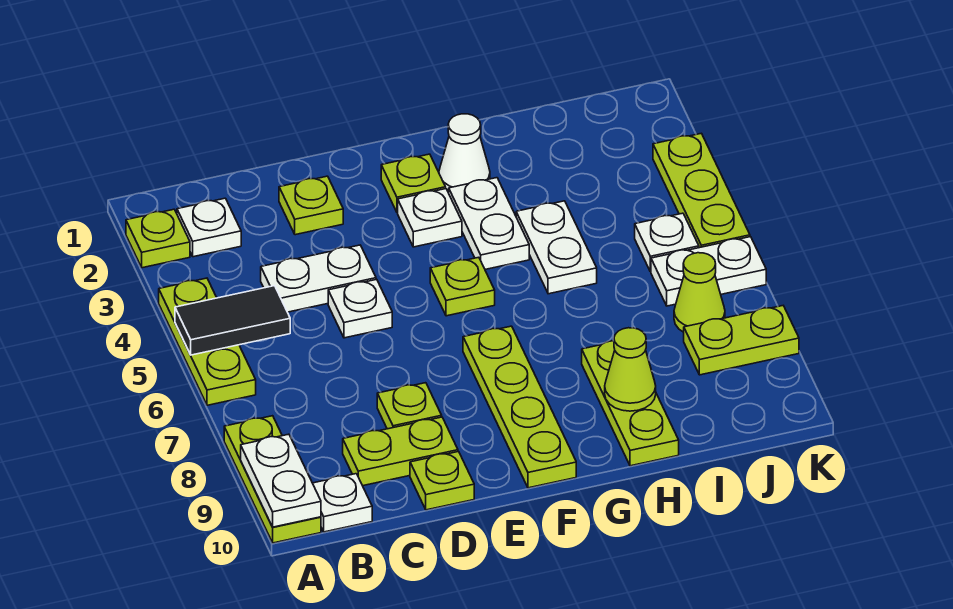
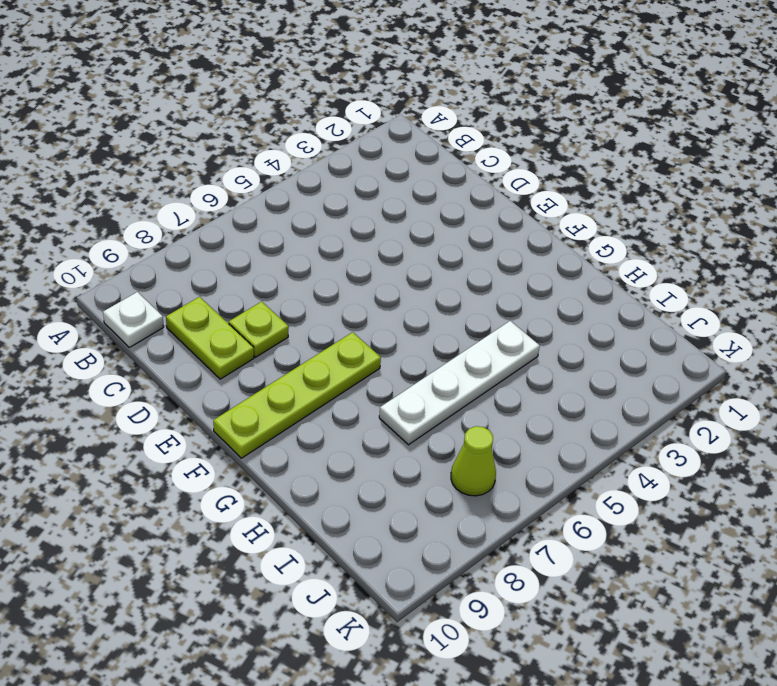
white plate H4:H7 level 1 -> white plate H4:H5 level 1
none -> lime plate A2 level 1
none -> lime plate A4:A6 level 1
none -> lime plate A8:A10 level 1

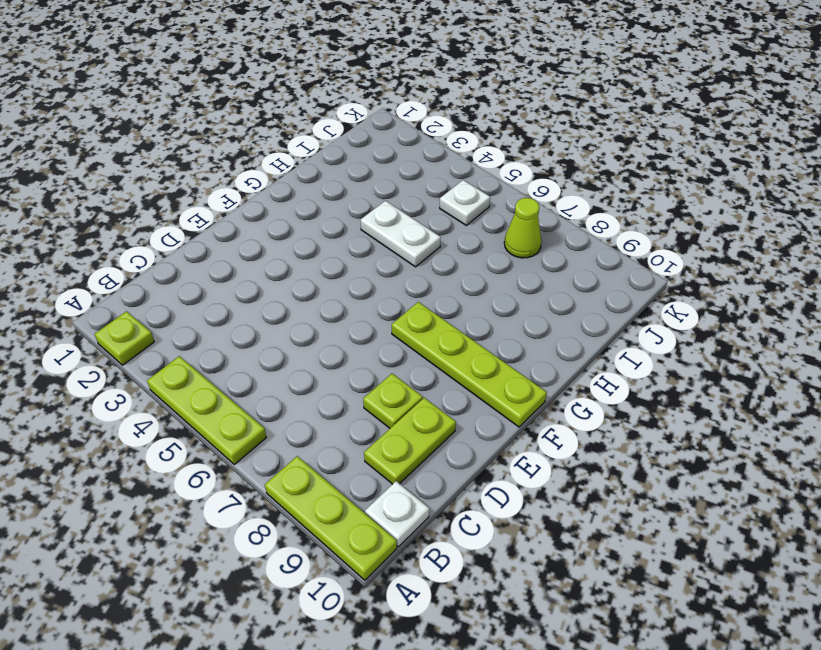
none -> white plate B2 level 1
none -> white plate C4:D4 level 1
none -> lime plate D2 level 1

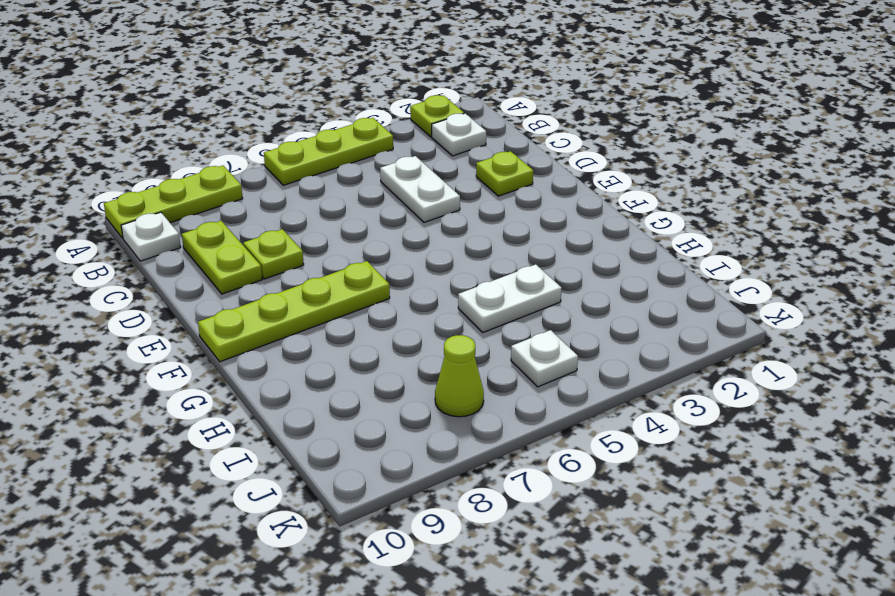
none -> white plate D5 level 1
none -> lime plate D10 level 1
none -> lime plate F2 level 1

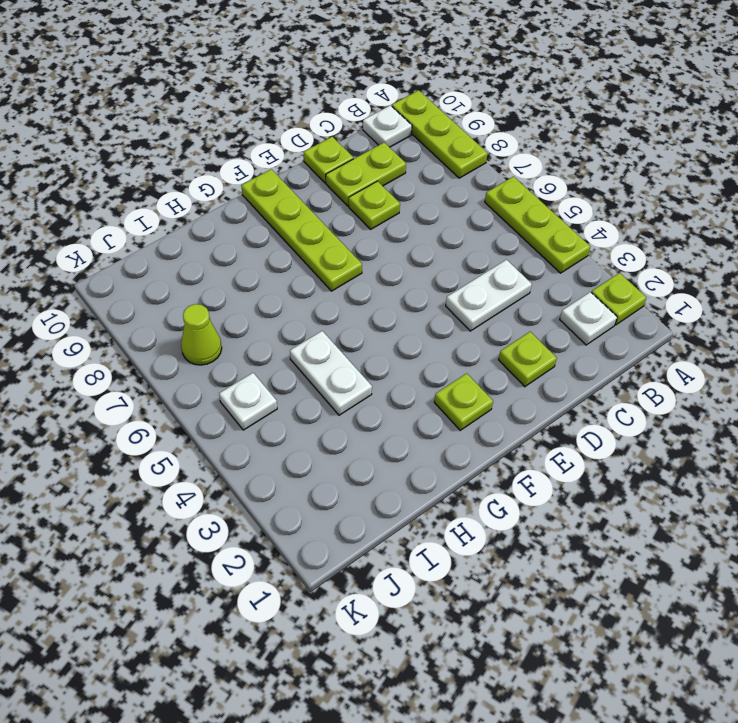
none -> white plate D5 level 1
none -> white plate F3 level 1
none -> lime plate F5 level 1

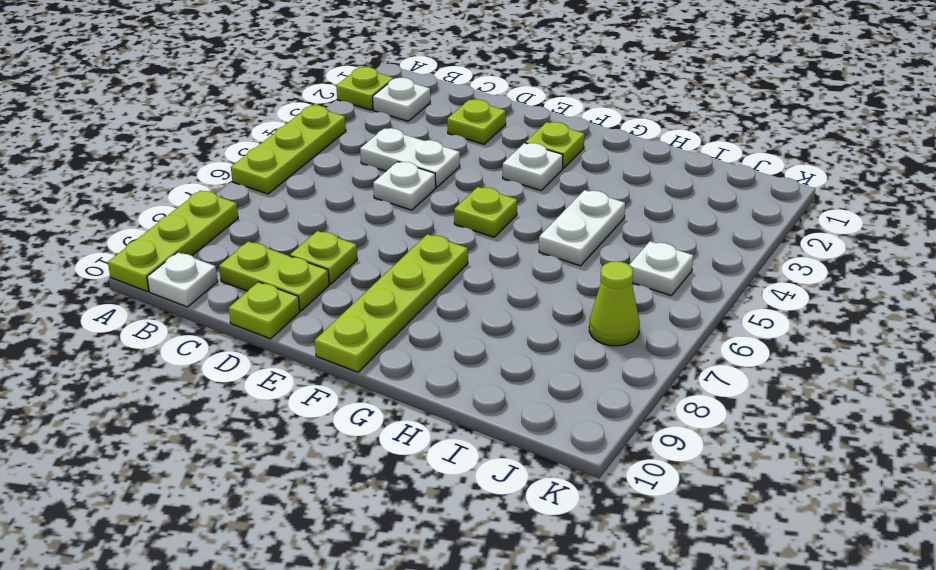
none -> white cone G2 level 1
none -> white plate G3:G4 level 1
none -> lime plate H8:H10 level 1

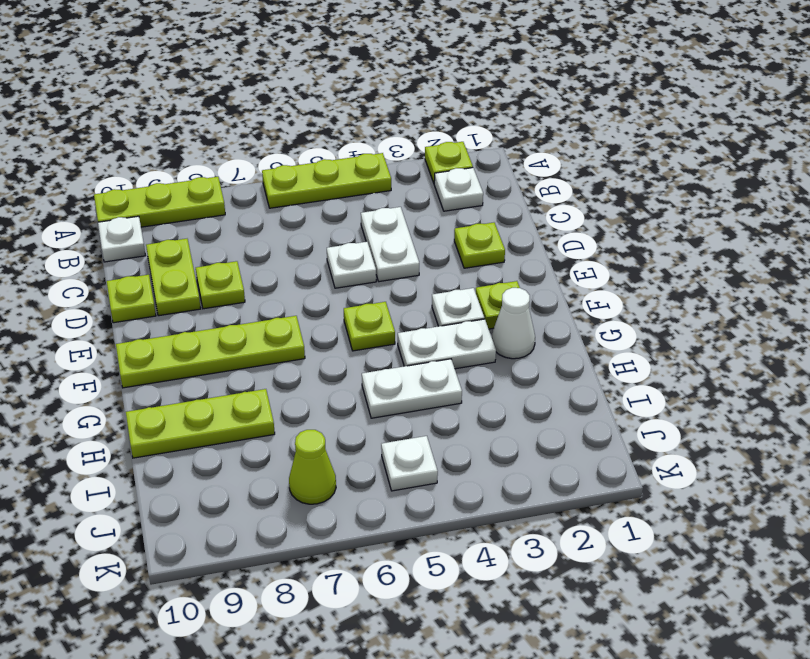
none -> white plate J6:K6 level 1
none -> lime plate J8:K8 level 1
none -> lime plate K3:K5 level 1

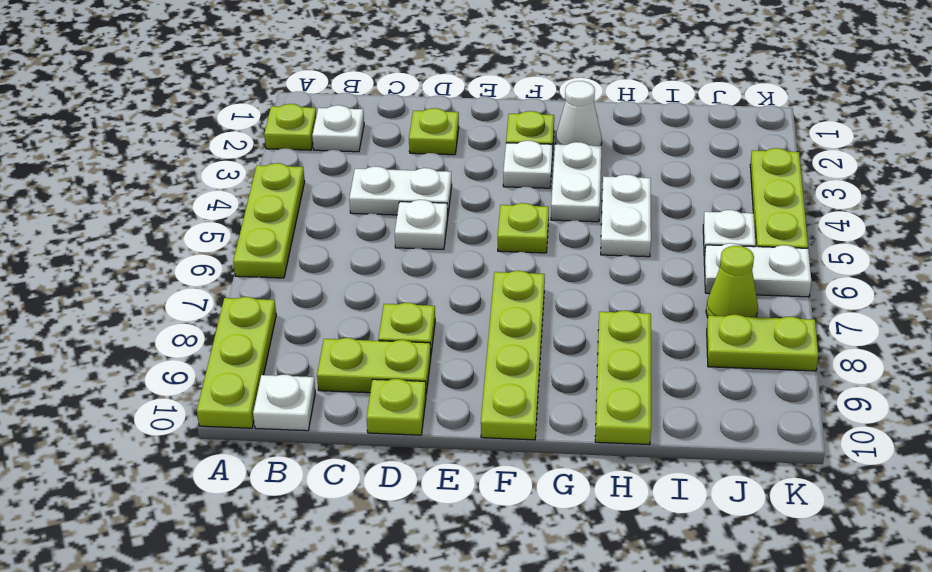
none -> black tile A5:B5 level 2
none -> white plate A9:A10 level 2
none -> lime cone H9 level 2

